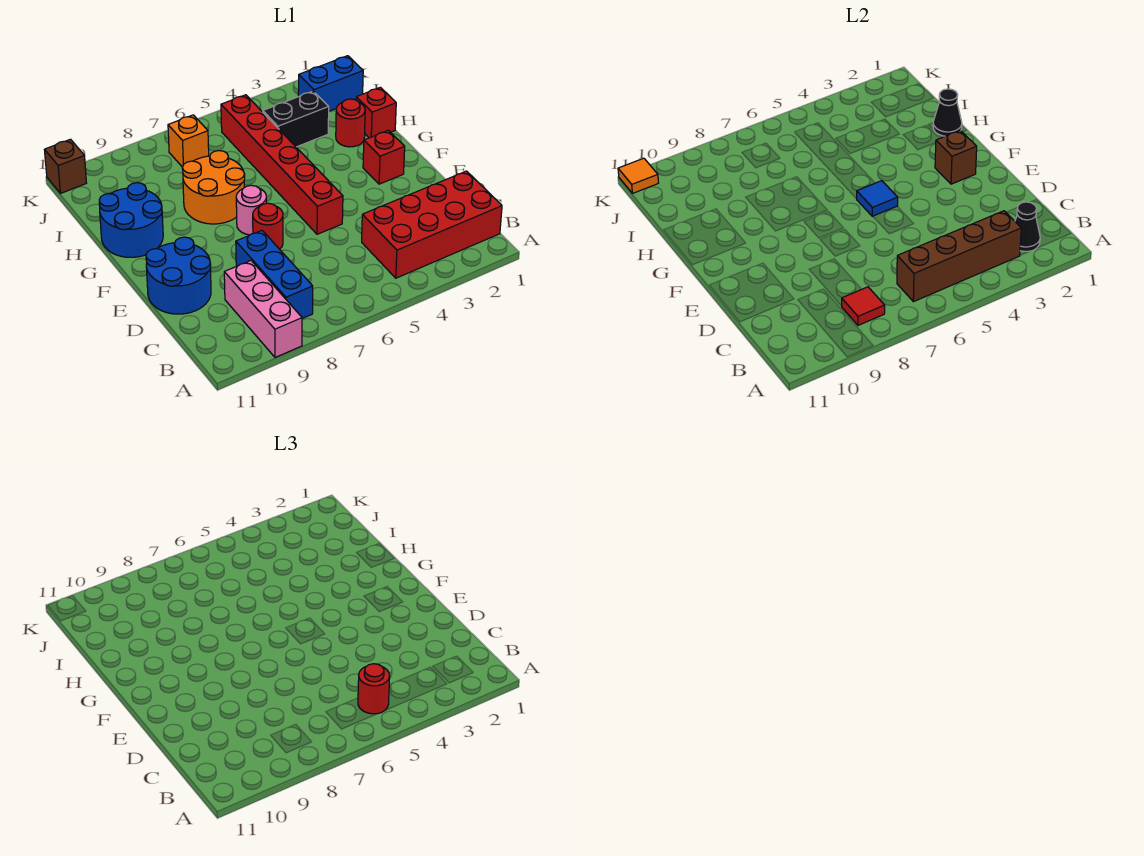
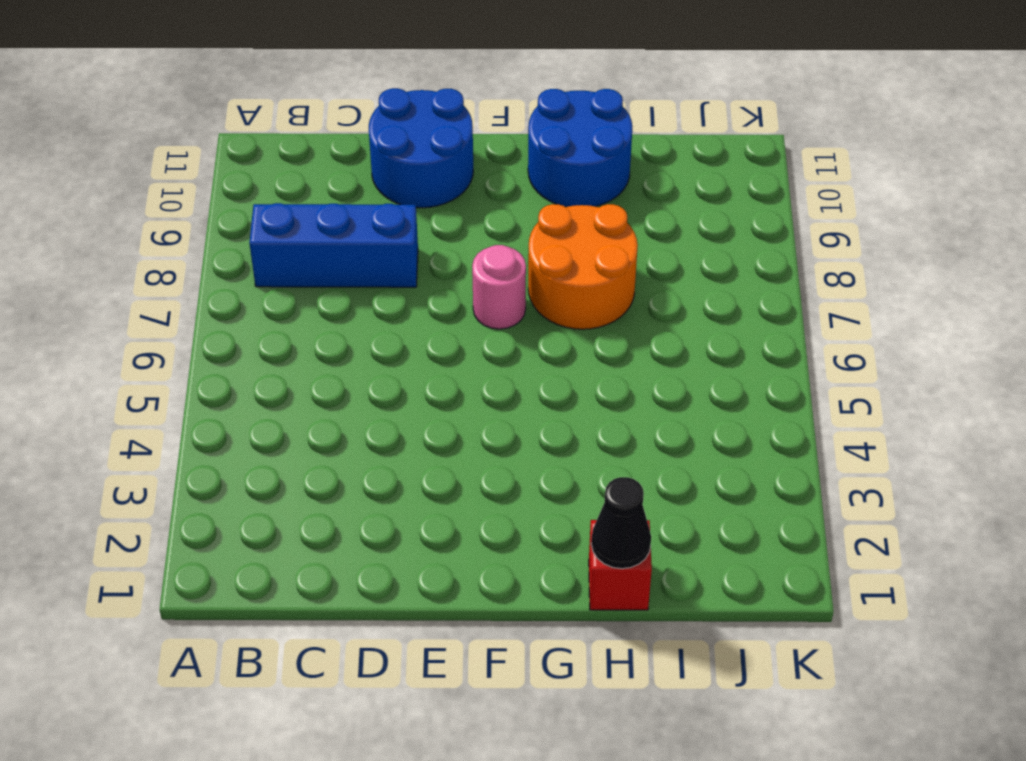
none -> pink brick A9:C9 level 1
none -> red brick B1:C4 level 1
none -> red brick E5:J5 level 1

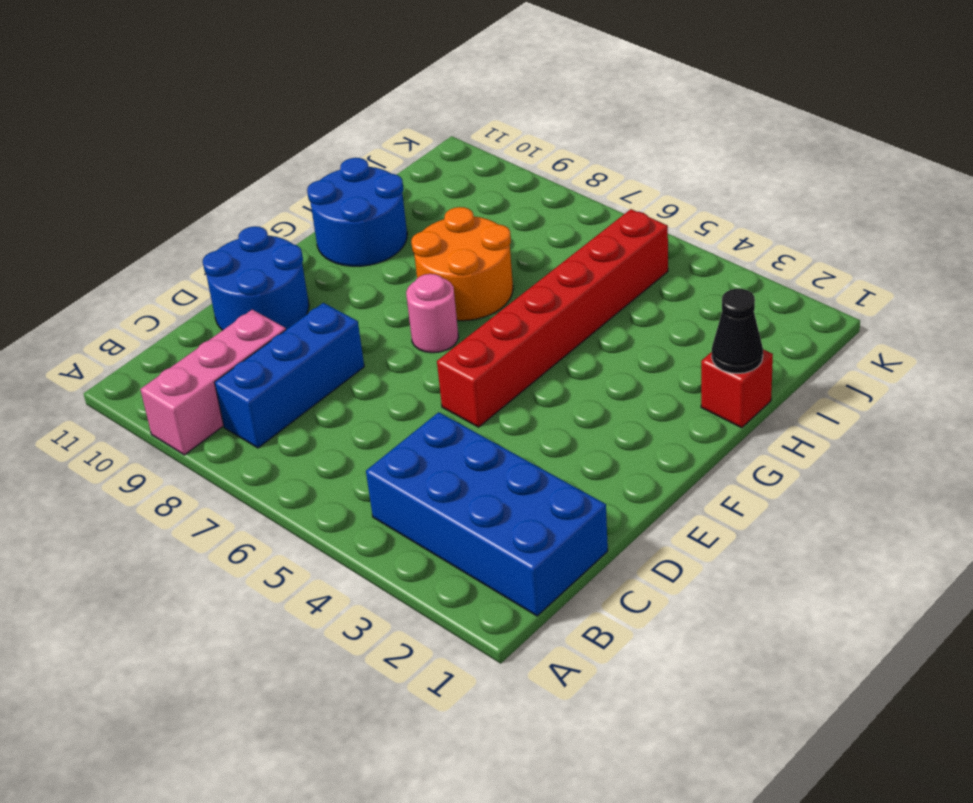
blue brick B1:C4 level 1 -> red brick B1:C4 level 1
none -> red round brick E7 level 1
none -> red brick F2 level 1
none -> red round brick H2 level 1

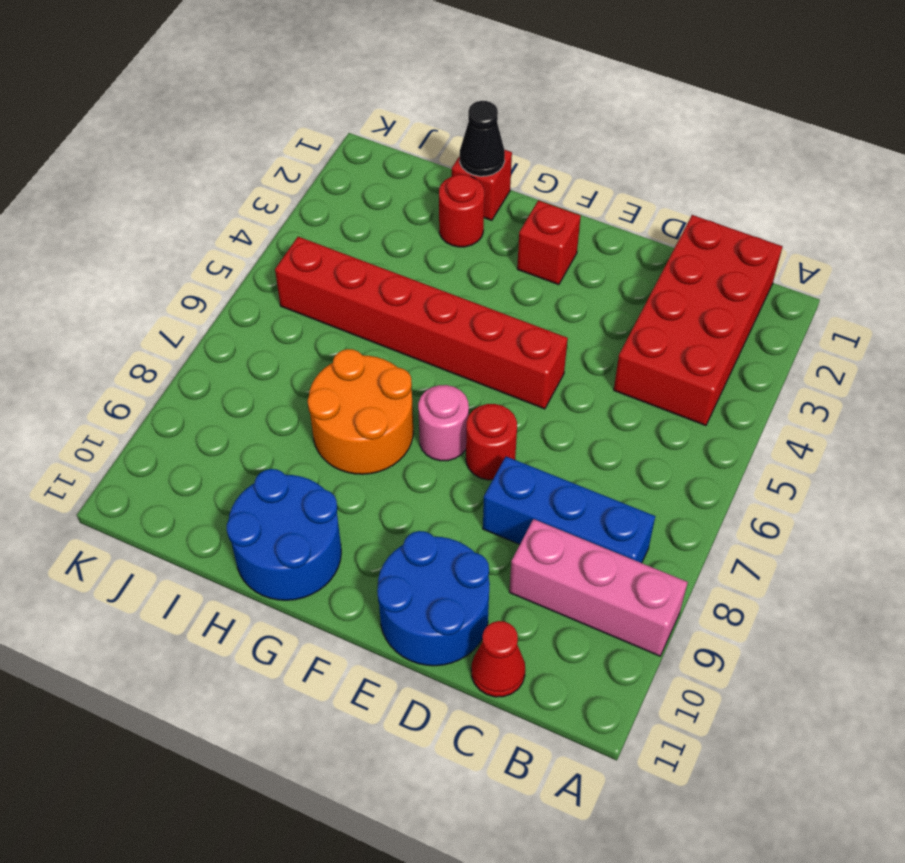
red cone C11 level 1 -> none
none -> black brick I3:I4 level 1
none -> blue brick J1:J2 level 1
none -> orange brick J7 level 1

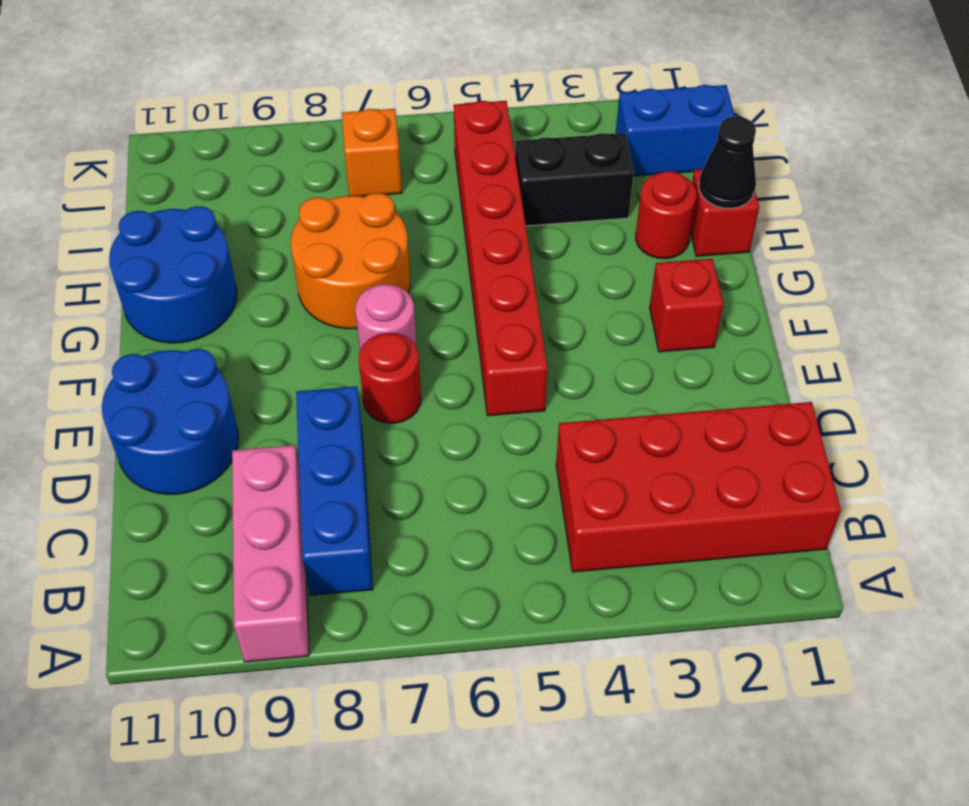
none -> brown brick K11 level 1
none -> black cone B2 level 2
none -> brown brick B3:B6 level 2

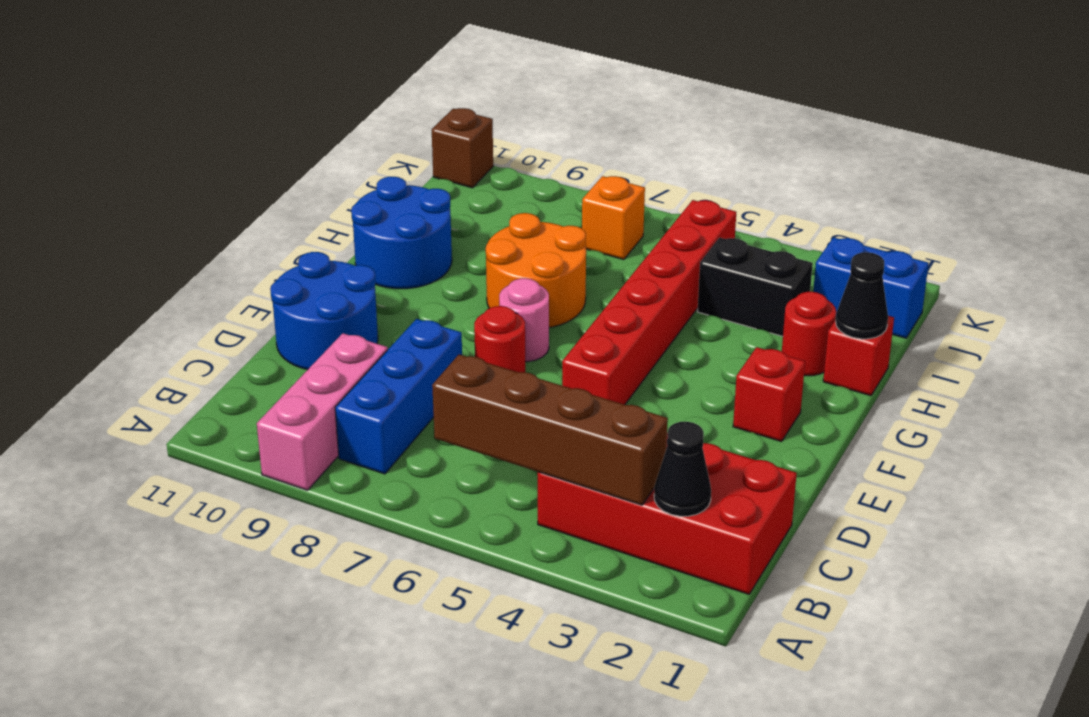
none -> red tile B8 level 2
none -> brown brick F2 level 2
none -> blue tile F5 level 2

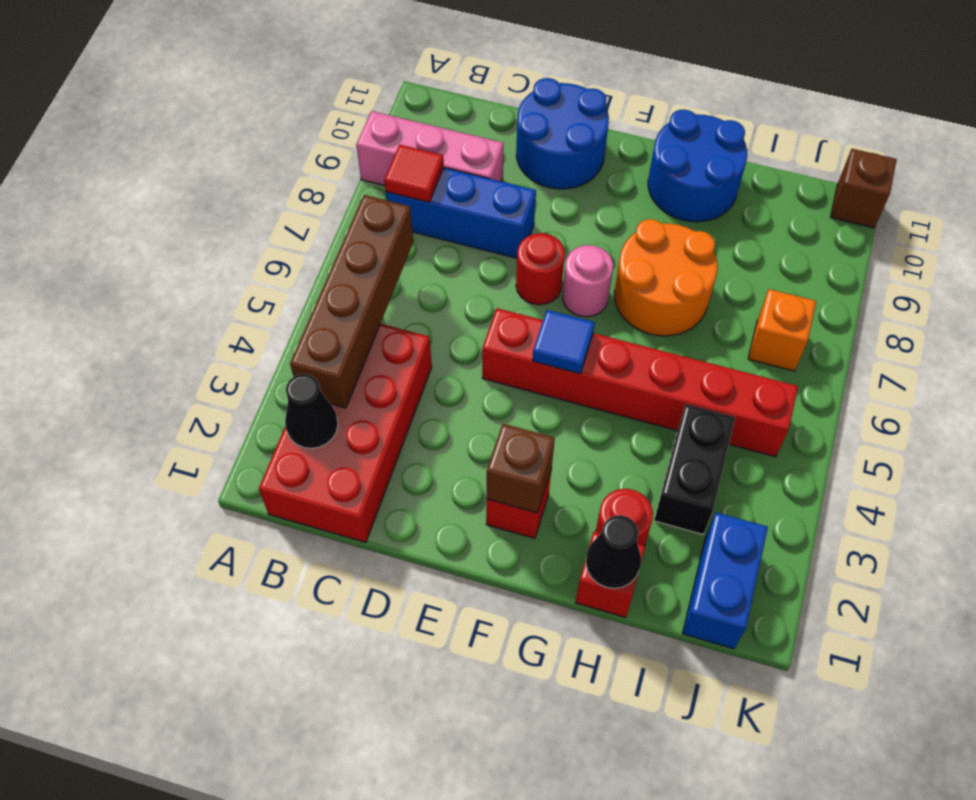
none -> orange tile K11 level 2
none -> red round brick B5 level 3

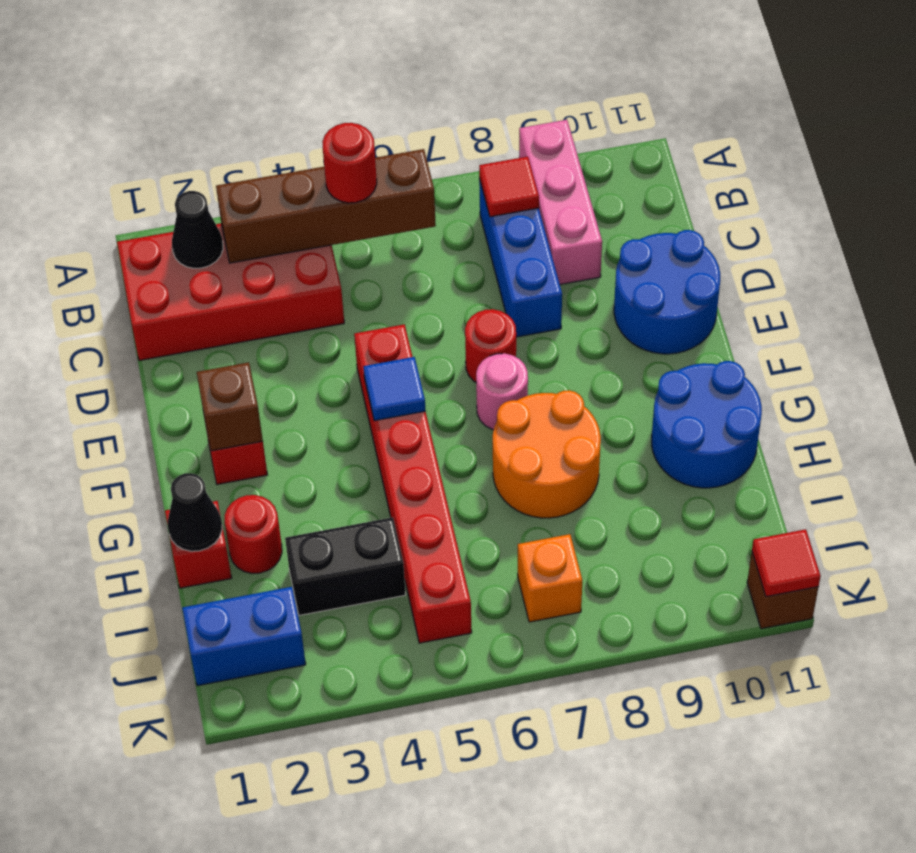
red tile K11 level 2 -> orange tile K11 level 2

